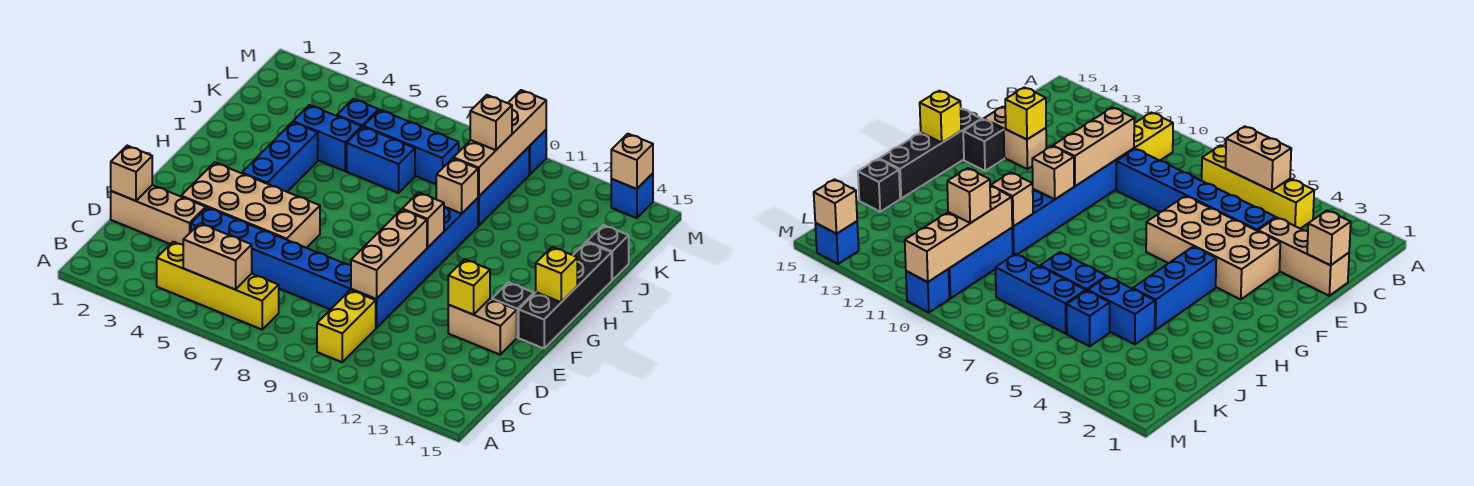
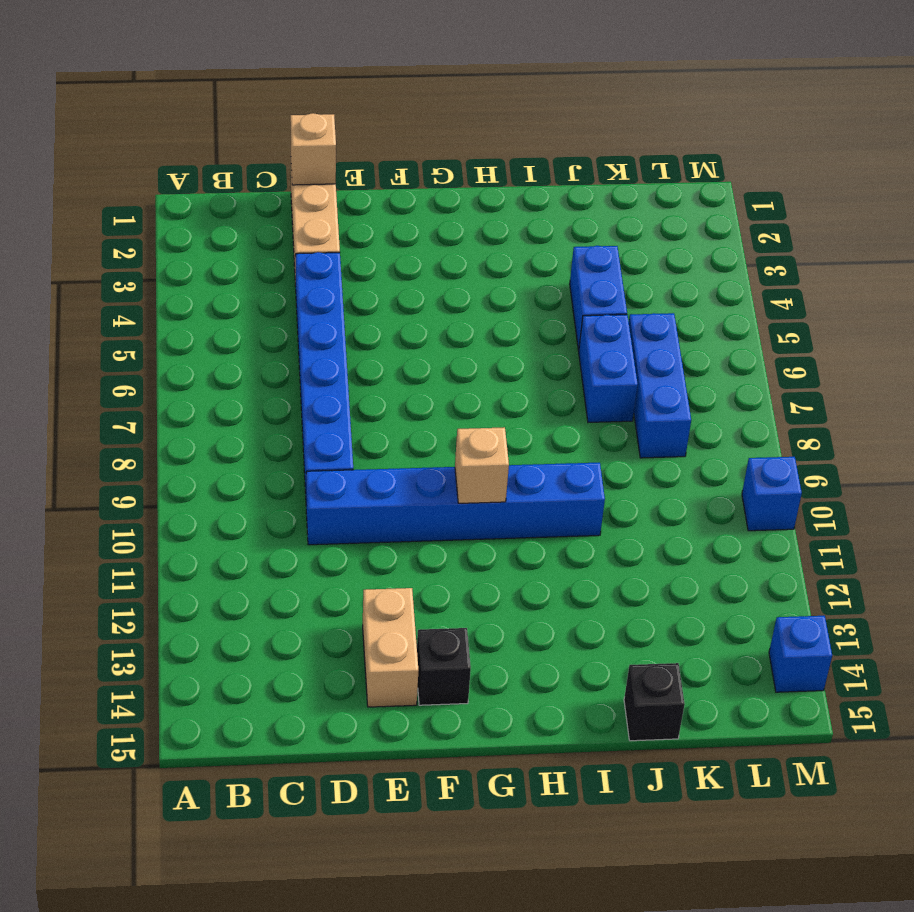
none -> yellow brick B4:B7 level 1
none -> yellow brick B10:C10 level 1
none -> tan brick E3:F6 level 1

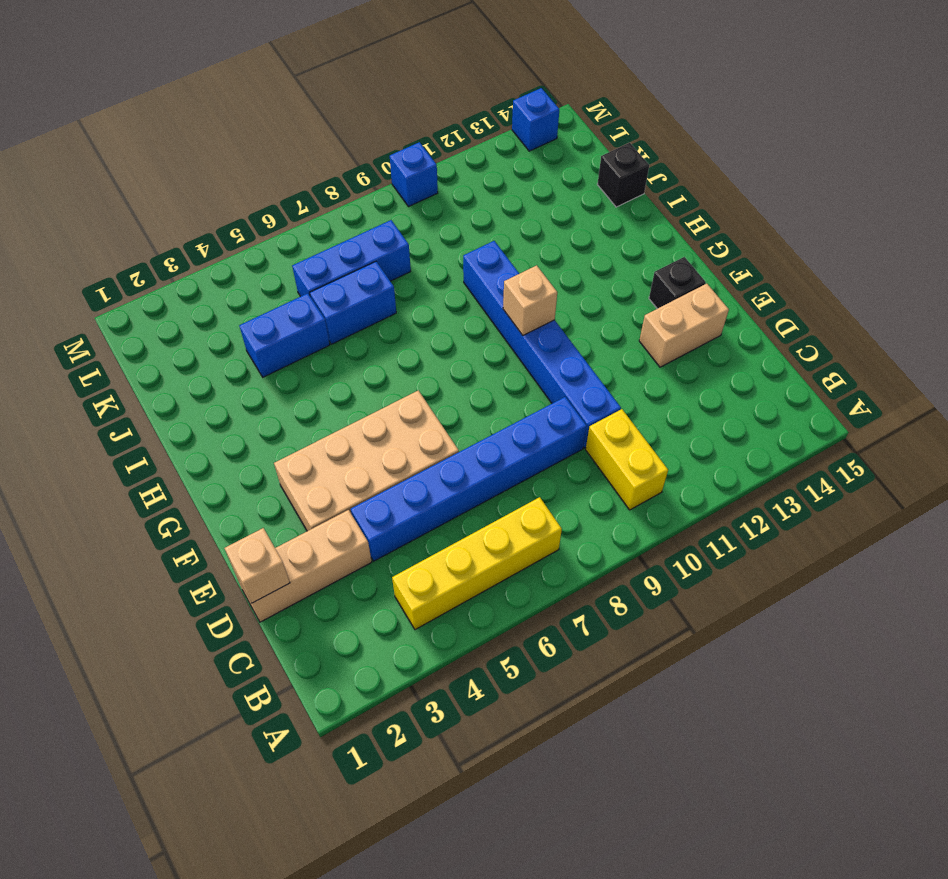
none -> black brick F15:I15 level 1
none -> blue brick G4:I4 level 1
none -> blue brick J10:L10 level 1

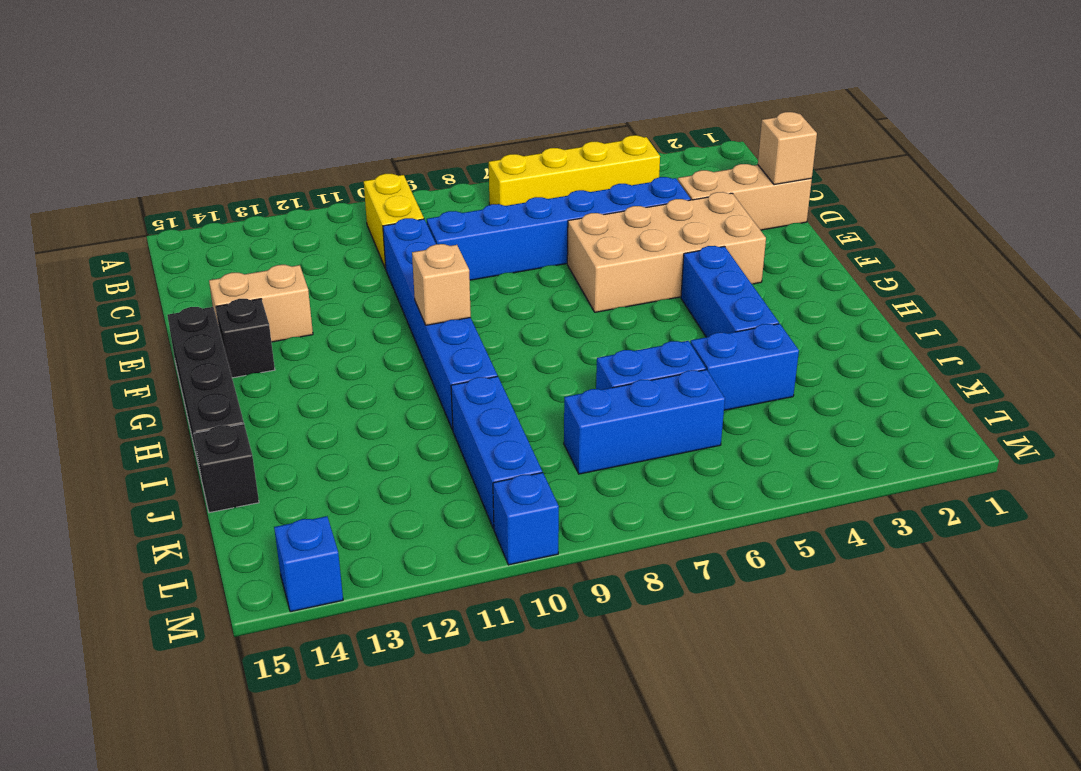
none -> blue brick K5 level 1
none -> tan brick B5:B6 level 2
none -> tan brick D10:F10 level 2

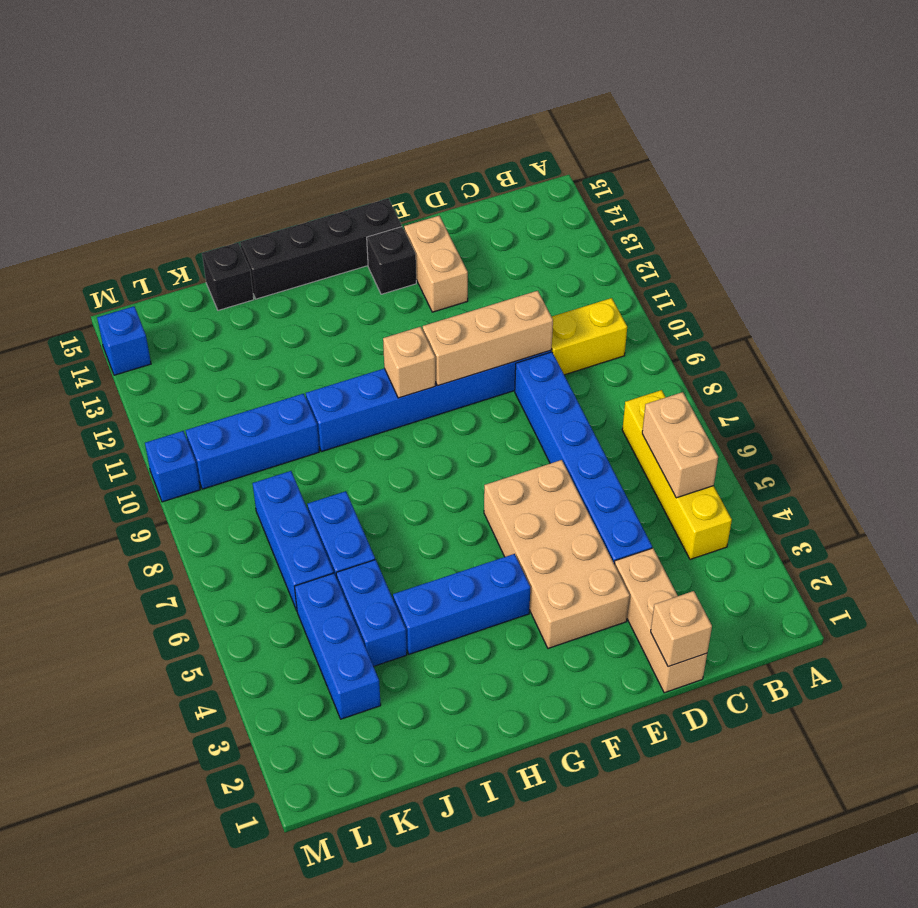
blue brick K3:K5 level 1 -> blue brick K5 level 1
none -> yellow brick E13 level 2
none -> yellow brick G15 level 2
none -> tan brick I10 level 2

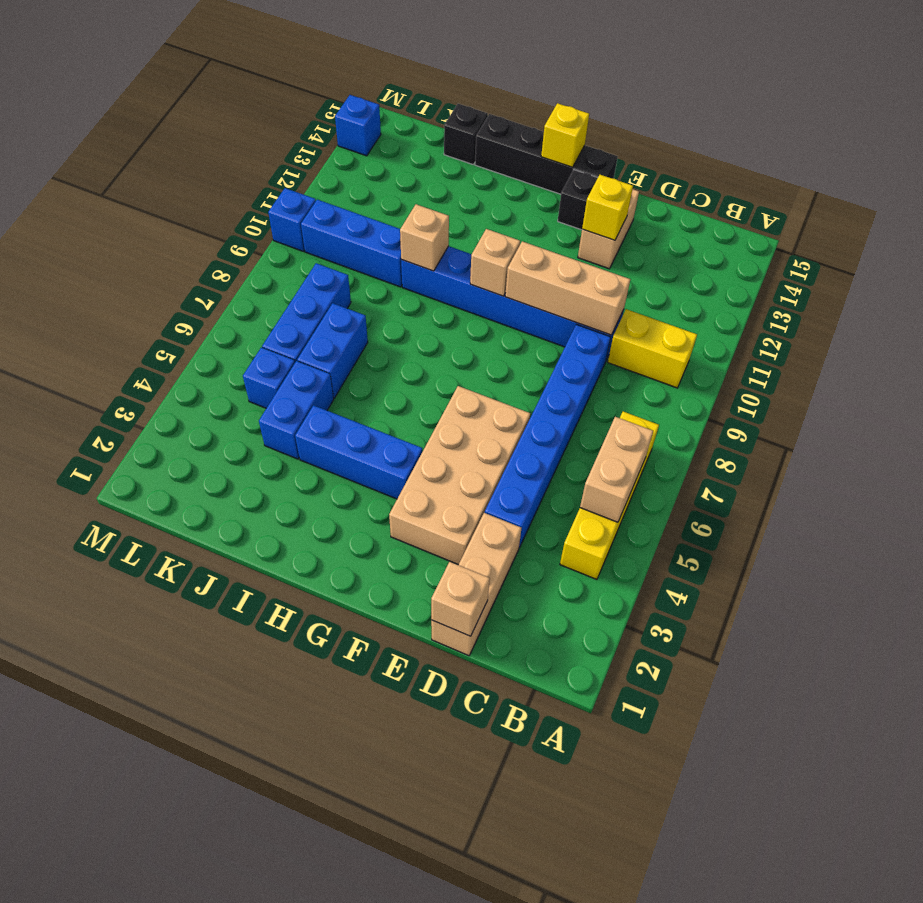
none -> tan brick J10:M10 level 2
none -> tan brick M14 level 2
none -> tan brick K10 level 3

